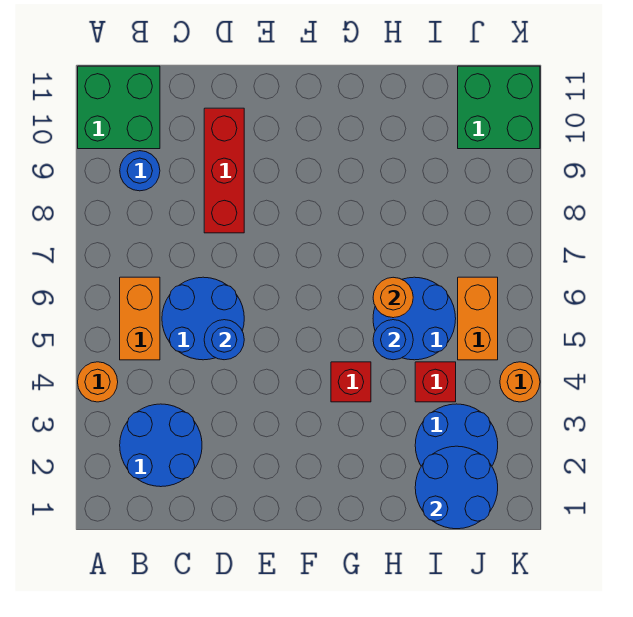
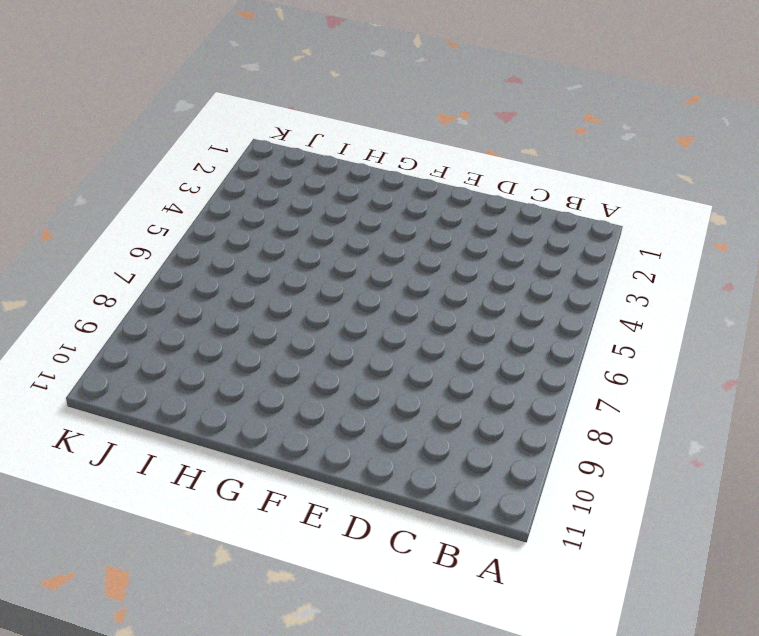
none -> orange round brick A4 level 1
none -> green brick A10:B11 level 1
none -> blue round brick B2:C3 level 1

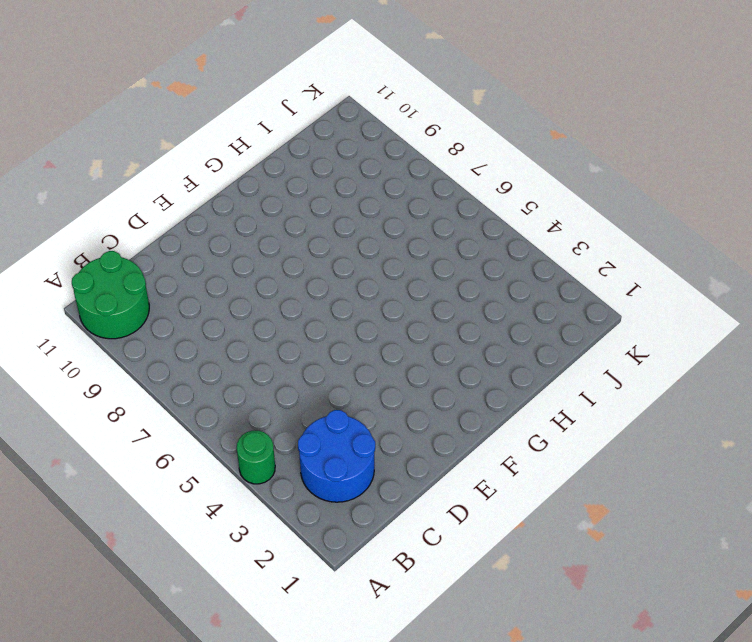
green round brick A4 level 1 -> orange round brick A4 level 1
green round brick A10:B11 level 1 -> green brick A10:B11 level 1
none -> orange brick B5:B6 level 1
none -> blue round brick B9 level 1
none -> blue round brick C5:D6 level 1

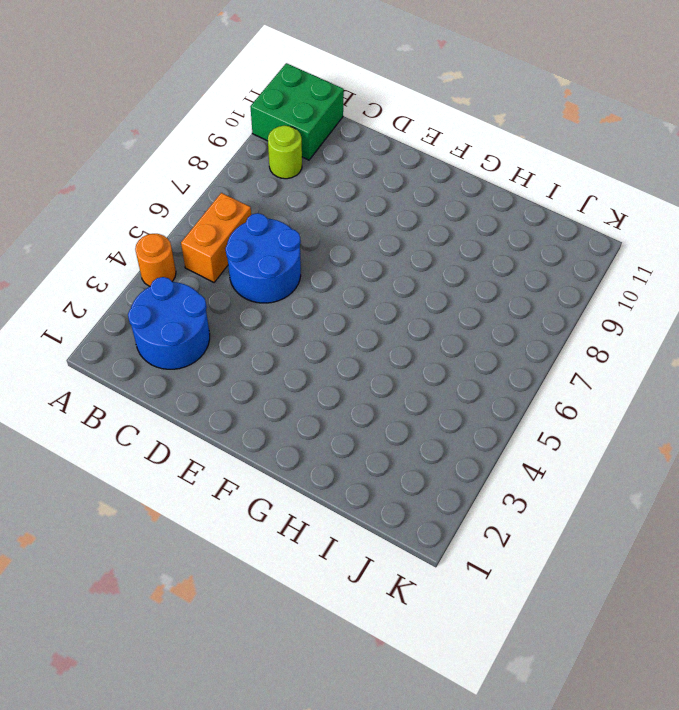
lime round brick B9 level 1 -> blue round brick B9 level 1
none -> red brick D8:D10 level 1
none -> red brick G4 level 1
none -> blue round brick H5:I6 level 1

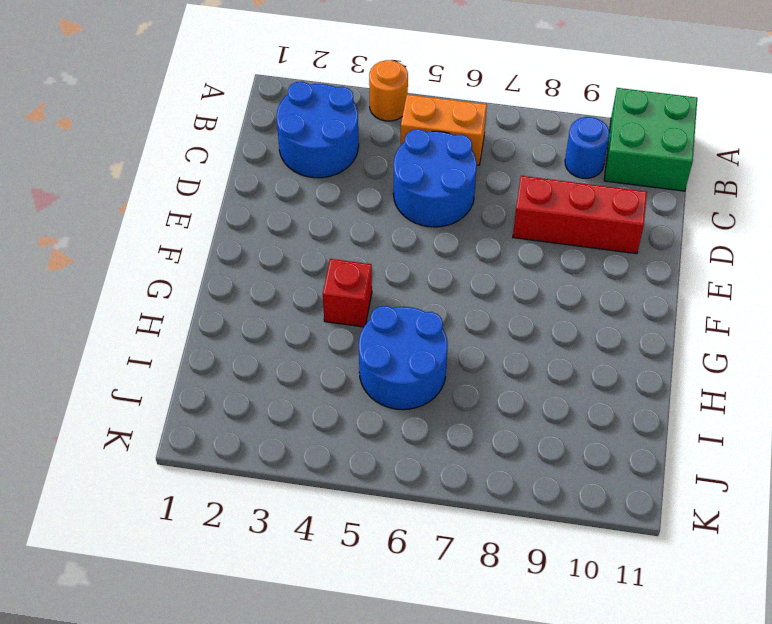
none -> blue round brick I2:J3 level 1
none -> red brick I4 level 1
none -> orange brick J5:J6 level 1

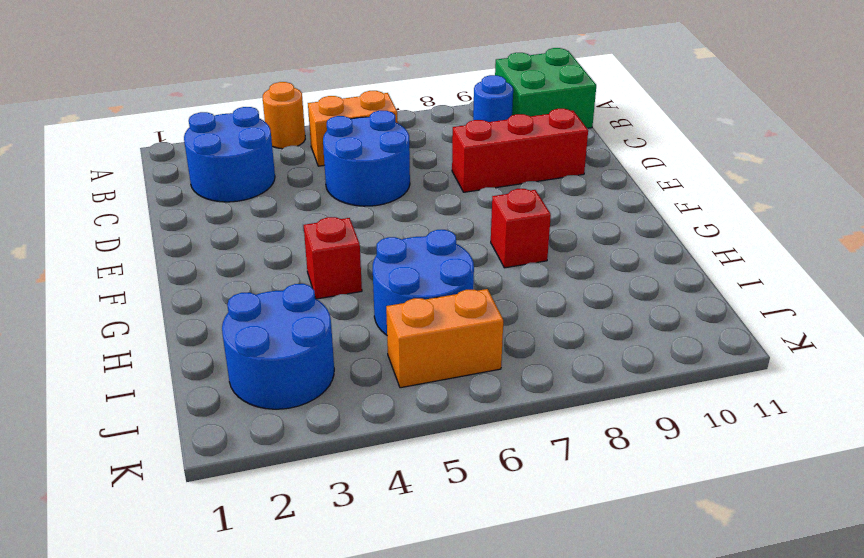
red brick G8 level 1 -> red brick I4 level 1
none -> green brick J10:K11 level 1
none -> orange round brick K4 level 1
none -> blue round brick D5 level 2

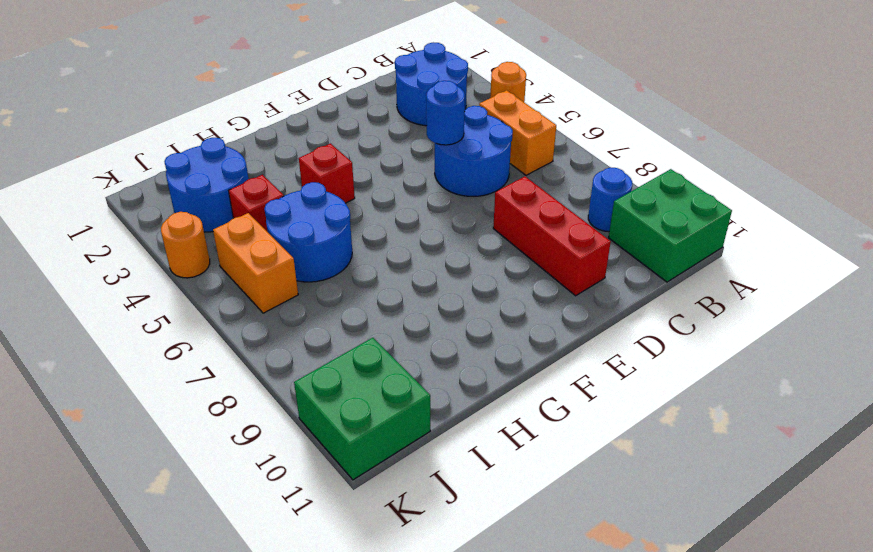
none -> blue round brick H5 level 2
none -> orange round brick H6 level 2
none -> blue round brick I1:J2 level 2

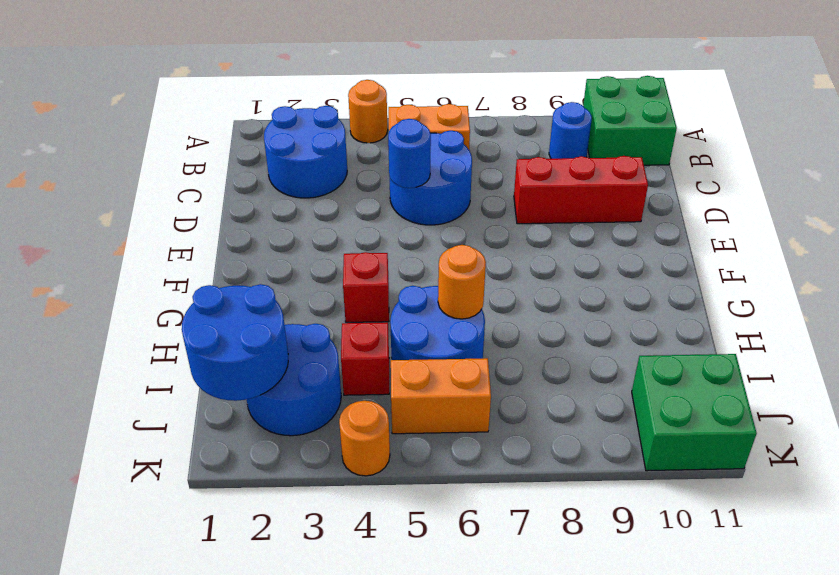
none -> blue round brick H5 level 2

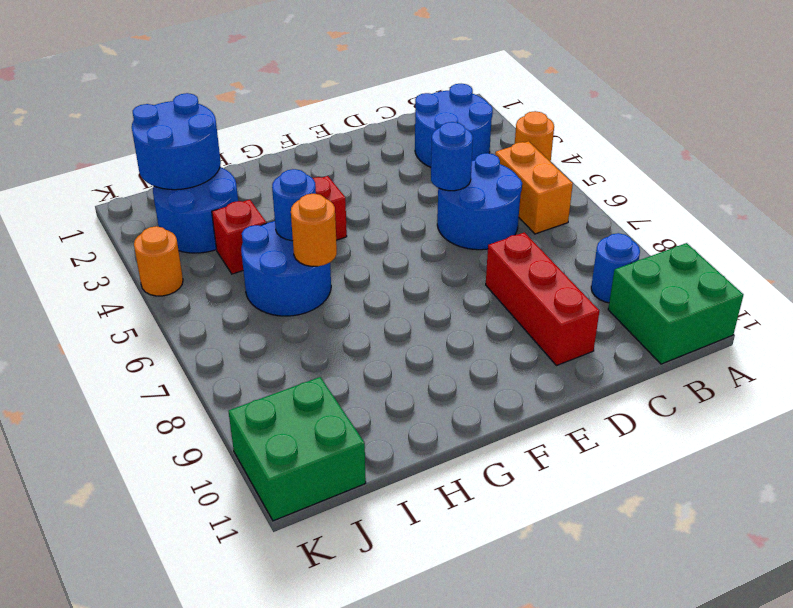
none -> orange brick J5:J6 level 1

